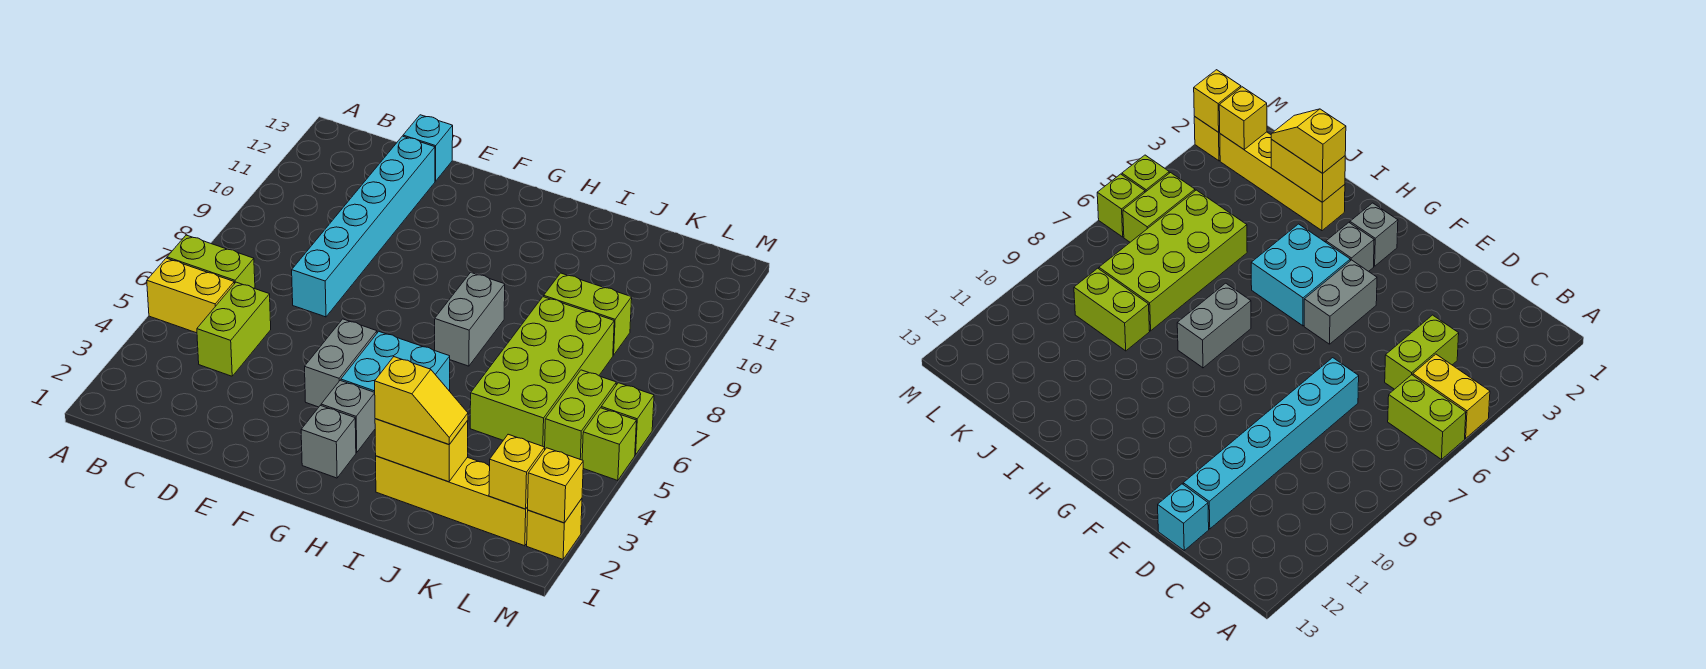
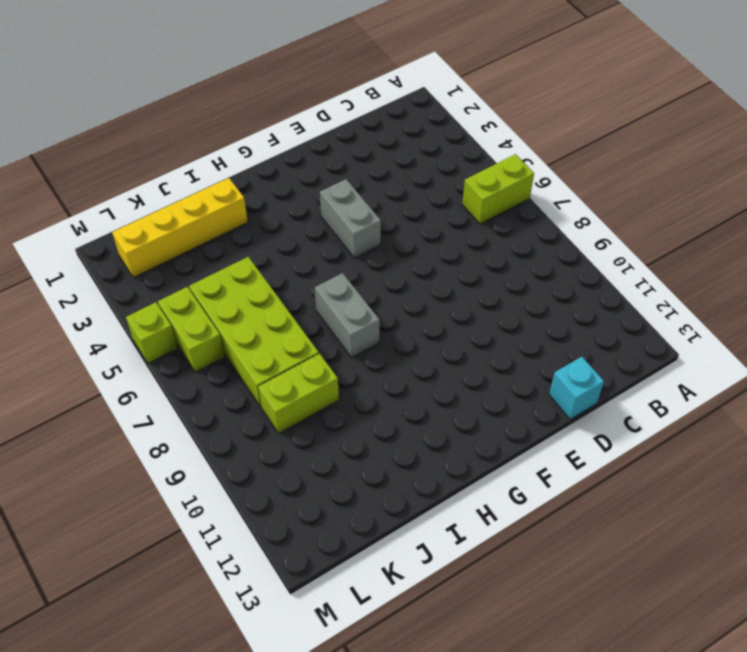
none -> yellow brick A5:B5 level 1
none -> lime brick C4:C5 level 1
none -> cyan brick D7:D12 level 1

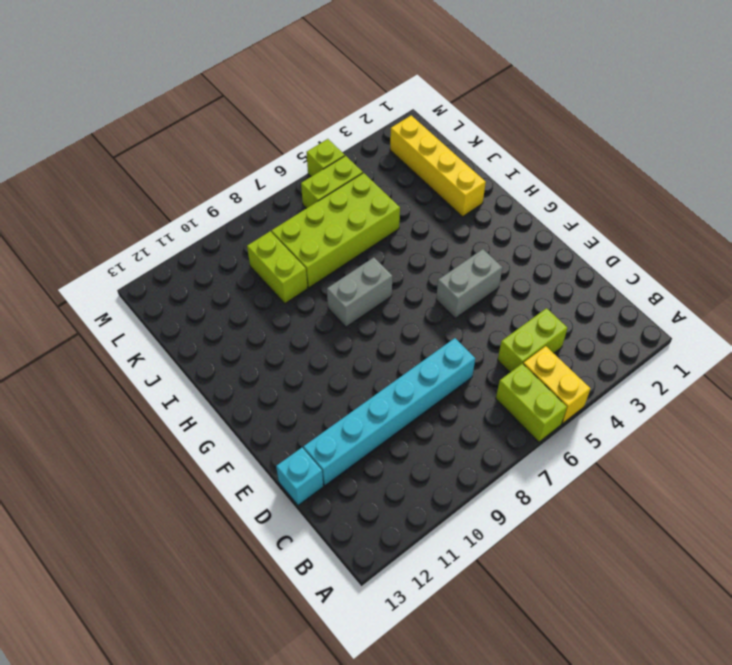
none -> grey brick G2 level 1
none -> grey brick G3 level 1
none -> cyan brick G4:H5 level 1

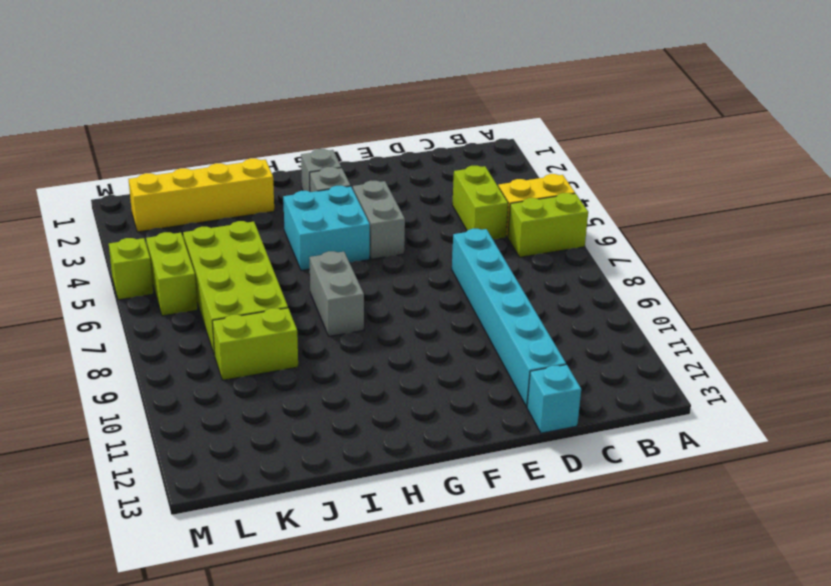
none -> yellow brick M2 level 1
none -> lime brick M6 level 1
none -> yellow brick I2:J2 level 2

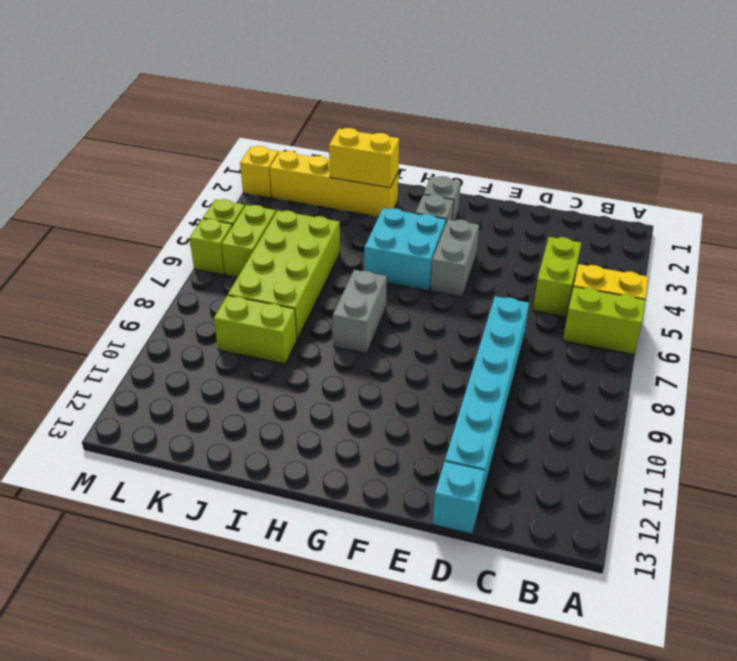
none -> yellow brick L2 level 2
none -> yellow brick M2 level 2
none -> yellow slope I2:J2 level 3 top I

